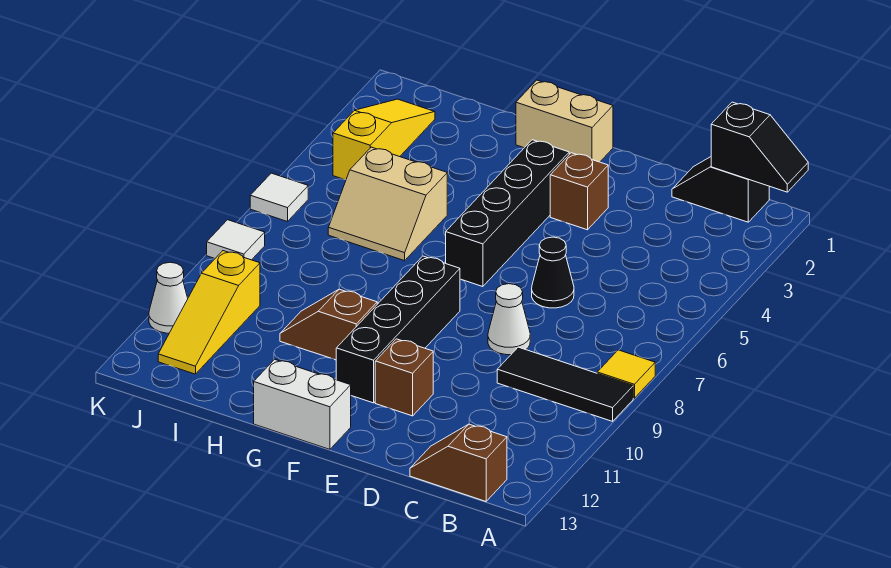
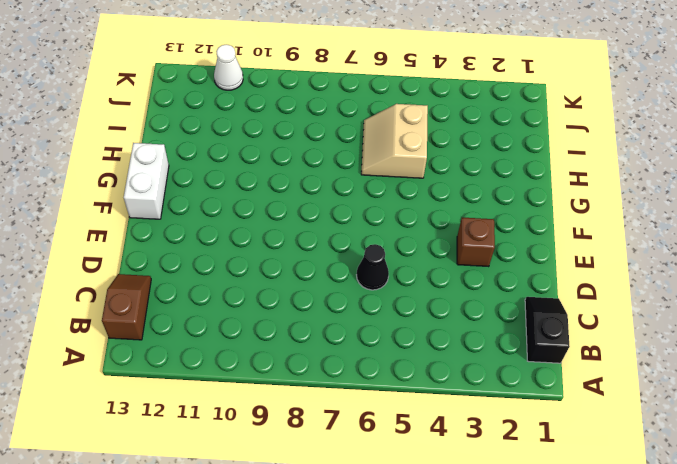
none -> yellow tile A8 level 1
none -> black tile A9:C9 level 1
none -> white cone D8 level 1

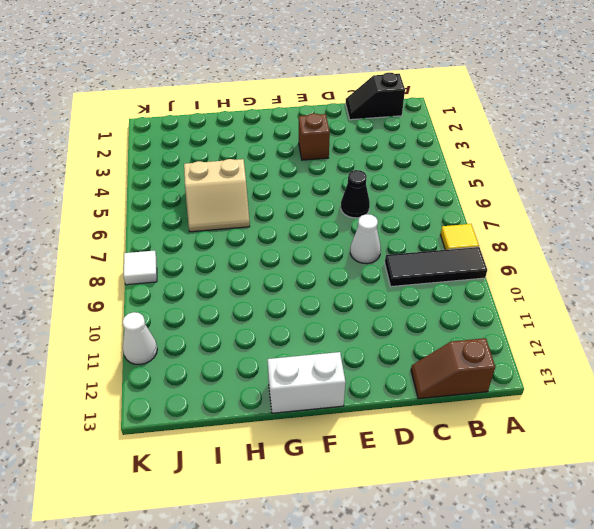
none -> brown brick E11 level 1
none -> tan brick F1:G1 level 1
none -> black brick F3:F6 level 1

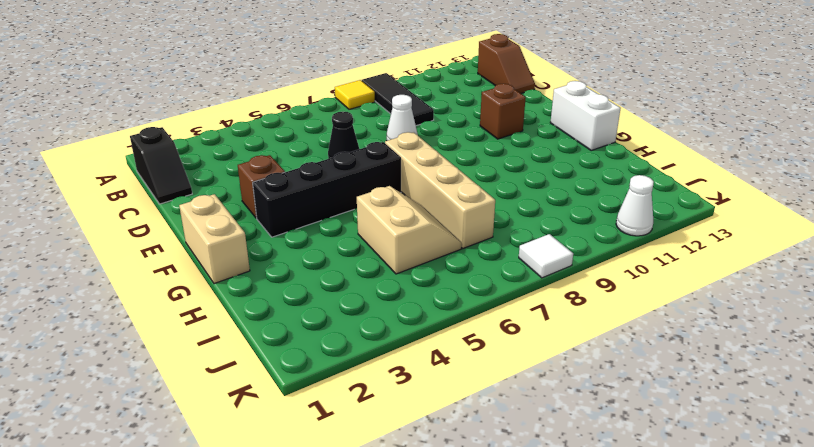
tan brick F7:I7 level 1 -> none
none -> black brick F8:F11 level 1
none -> brown slope G10:H10 level 1 top G
none -> yellow slope J2:J4 level 1 top 4

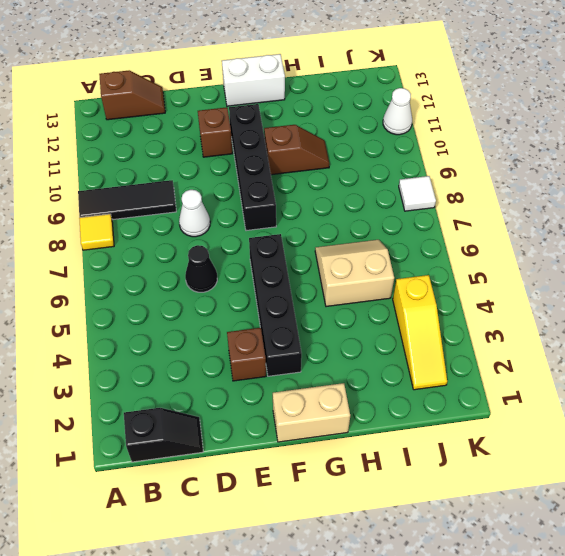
none -> yellow slope J10:J12 level 1 top 10
none -> white tile K6 level 1
none -> black slope A1:B1 level 2 top B

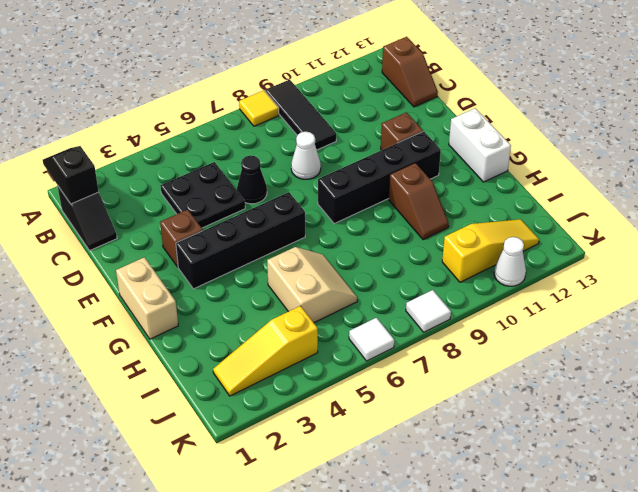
black plate C4:D5 level 1 -> none

